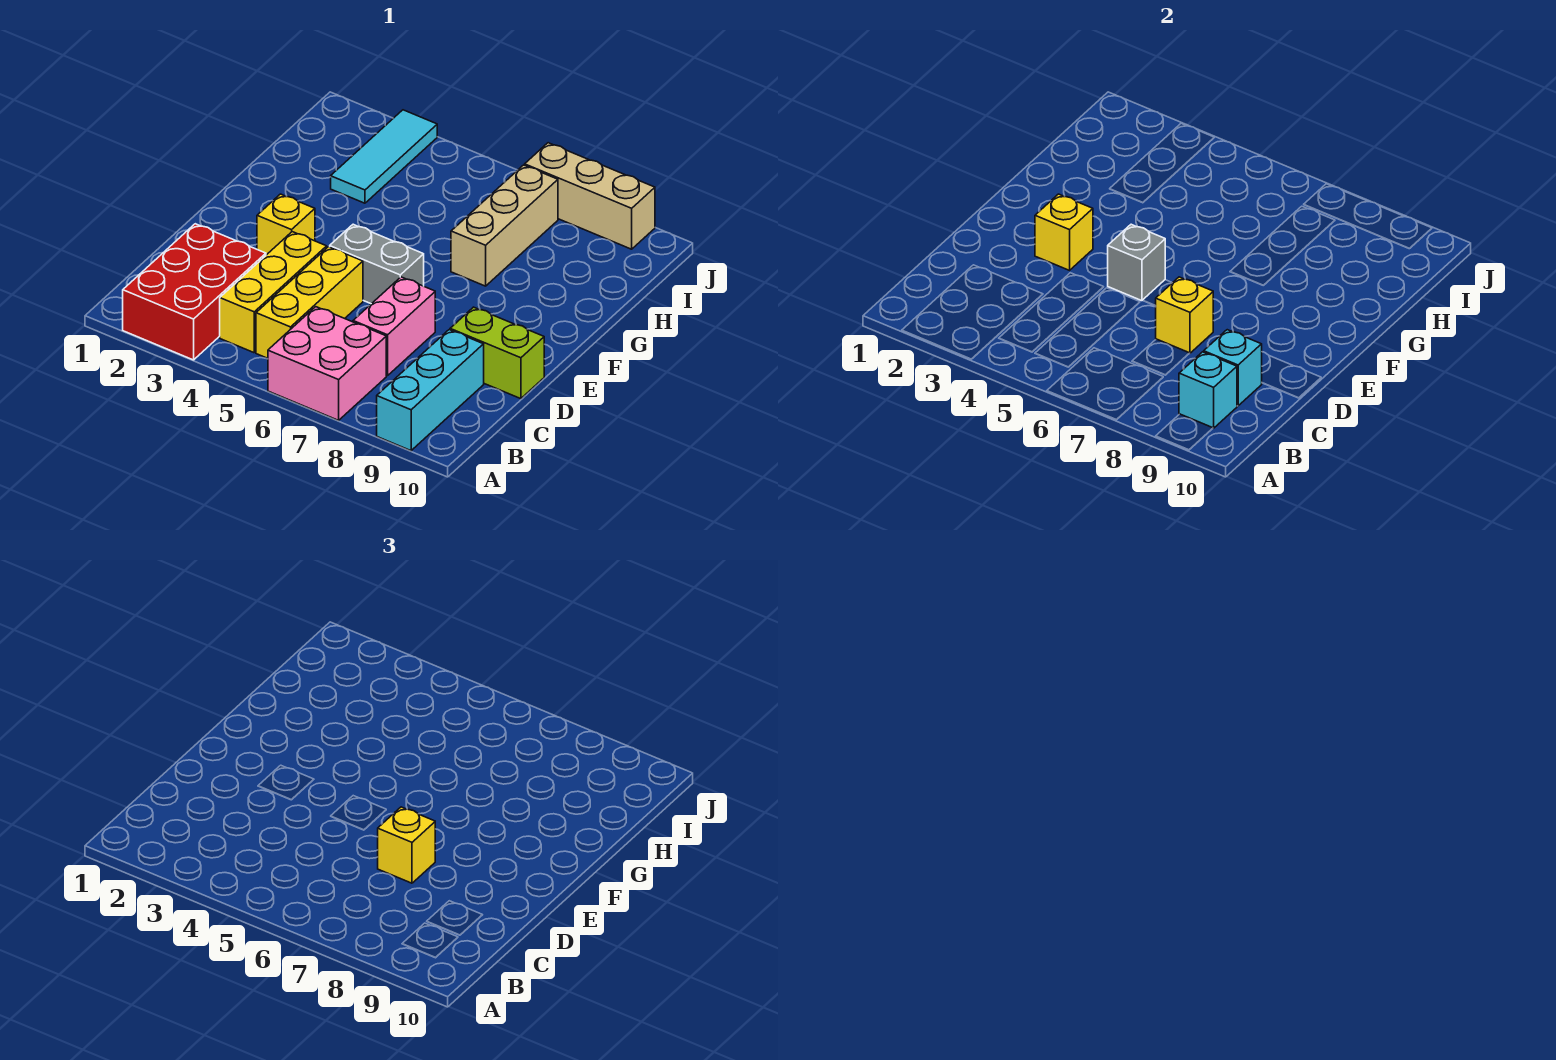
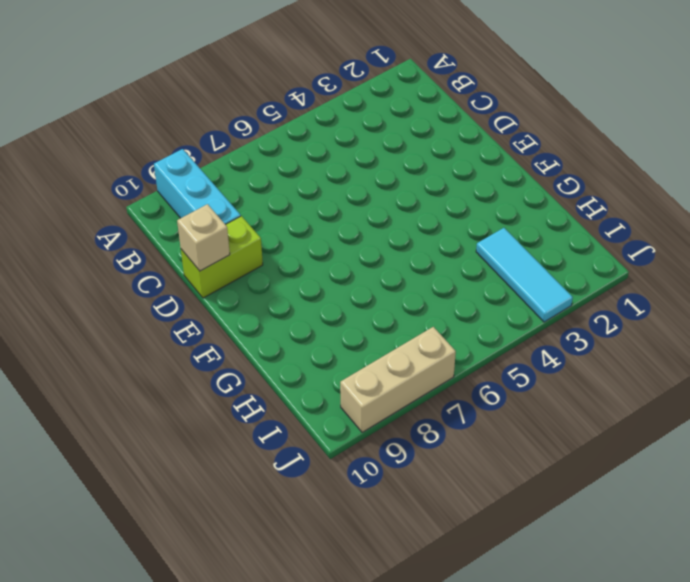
tan brick D10 level 2 -> none
none -> red brick A2:C3 level 1
none -> pink brick A6:B7 level 1
none -> yellow brick B4:D4 level 1

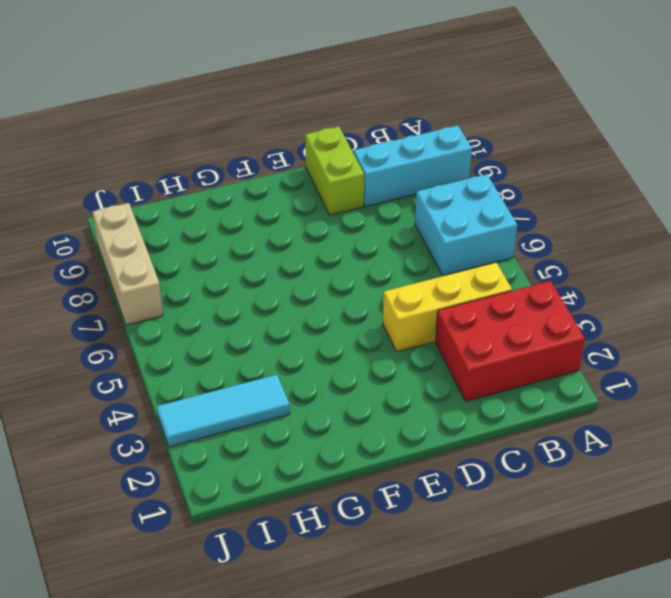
cyan brick A6:B7 level 1 -> pink brick A6:B7 level 1
none -> yellow brick B5:D5 level 1
none -> pink brick C7:D7 level 1
none -> yellow brick E3 level 1

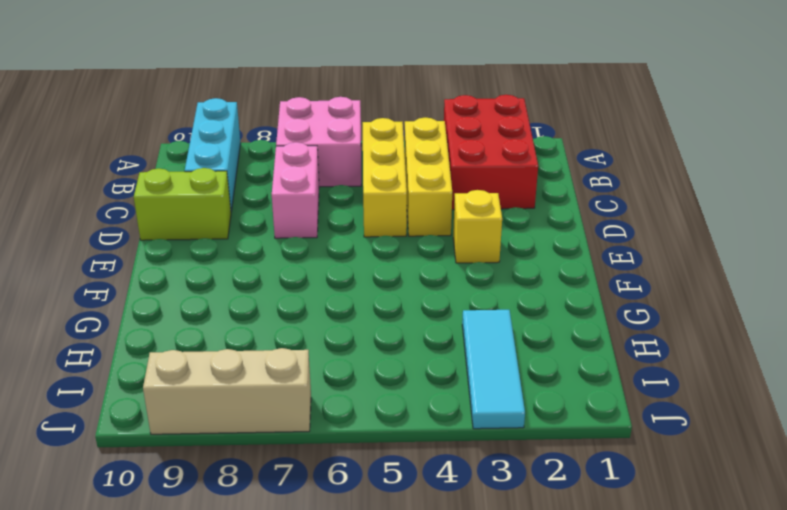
none -> grey brick E5:E6 level 1
none -> tan brick G7:I7 level 1
none -> cyan brick B9 level 2

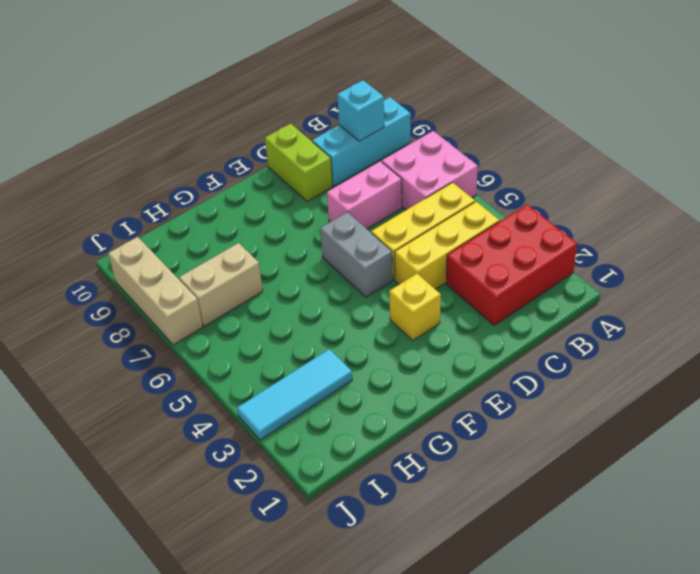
tan brick H7:I7 level 1 -> tan brick G7:I7 level 1
none -> cyan brick C9 level 2
none -> yellow brick D7 level 2
none -> yellow brick E3 level 2

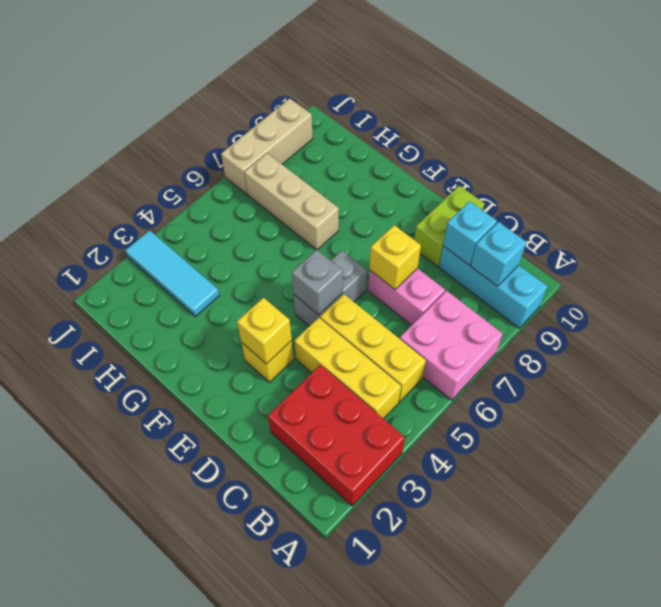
none -> yellow brick D7 level 3

